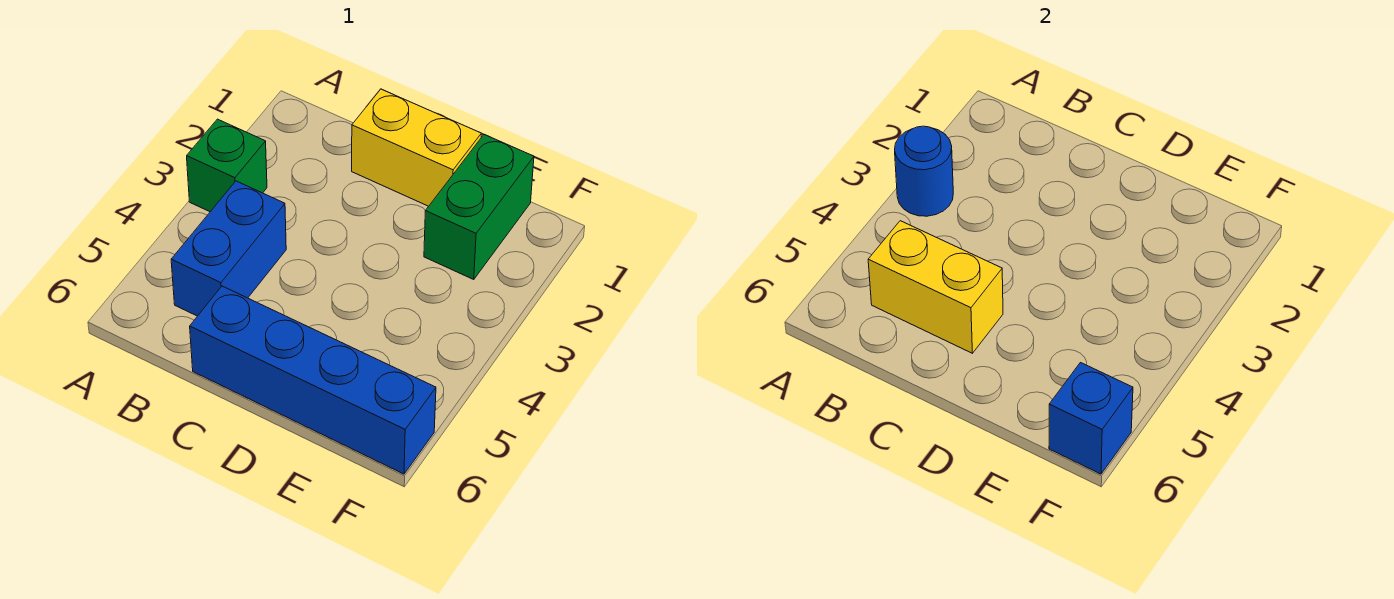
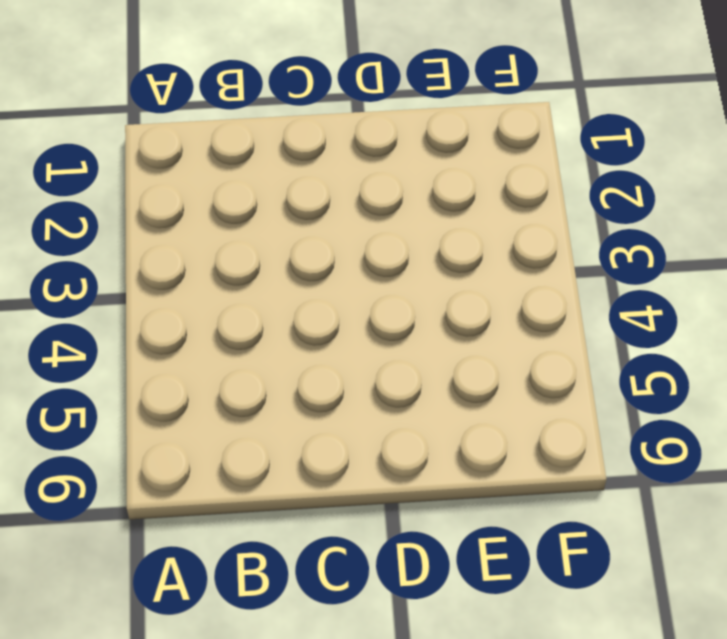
none -> green brick A3 level 1
none -> blue brick B4:B5 level 1

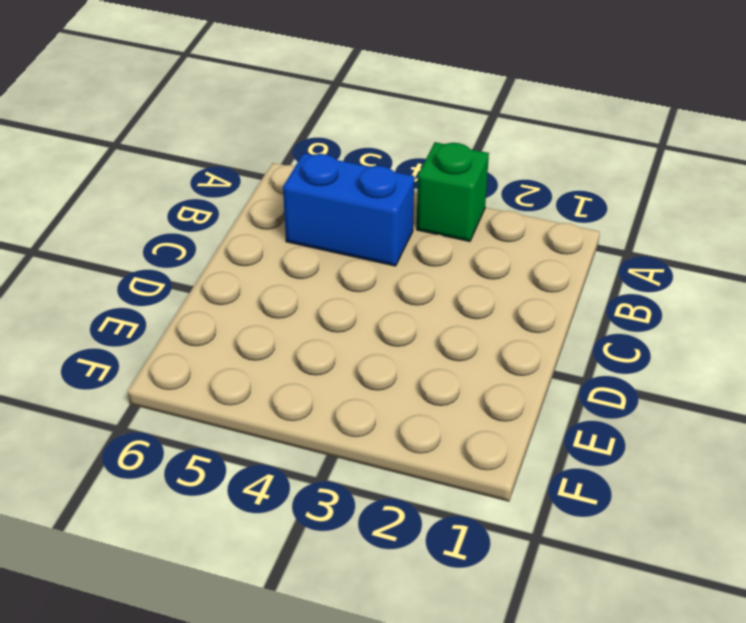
none -> yellow brick C1:D1 level 1
none -> blue brick C6:F6 level 1

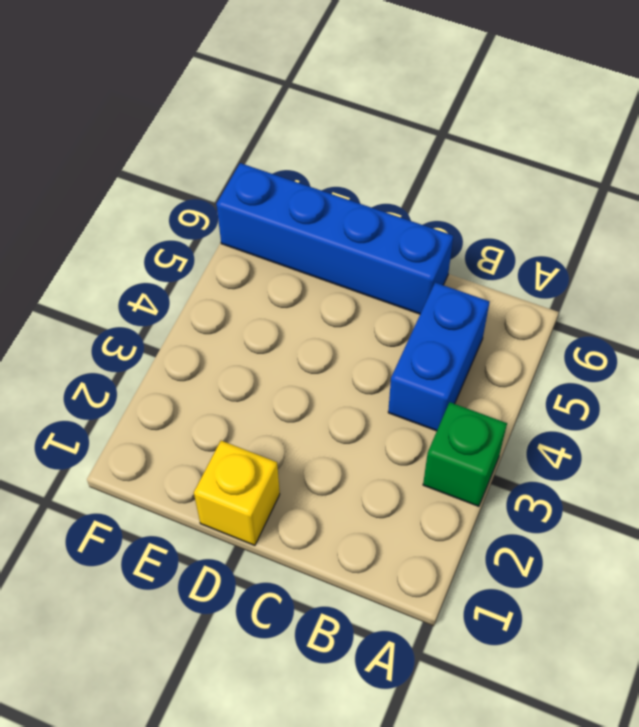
yellow brick D1 level 1 -> yellow brick C1:D1 level 1
none -> green brick E1:E2 level 1
none -> blue round brick A3 level 2

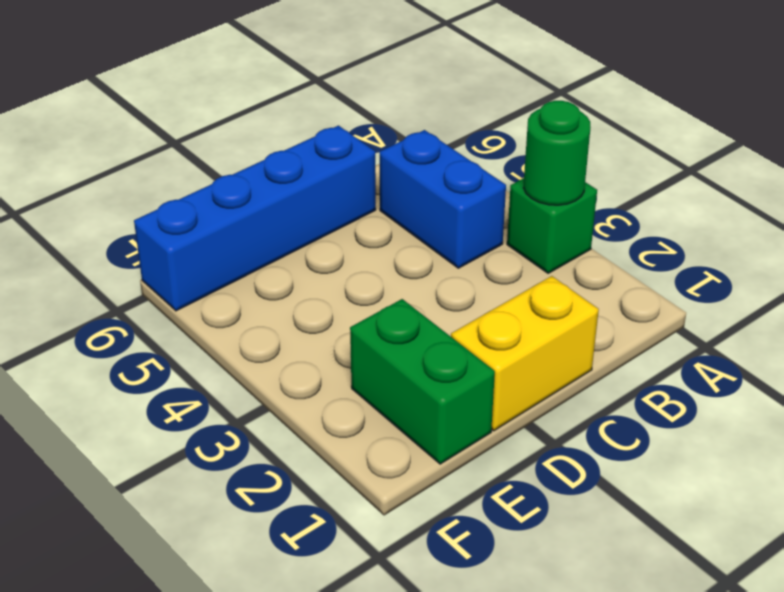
green round brick A3 level 2 -> blue round brick A3 level 2
none -> yellow brick B5:C5 level 2
none -> blue brick F6 level 2

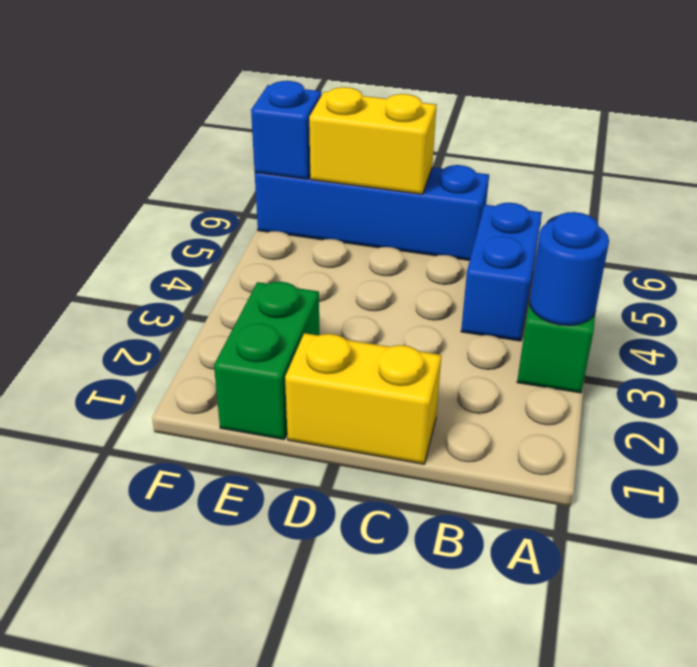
yellow brick D6:E6 level 2 -> yellow brick B5:C5 level 2

